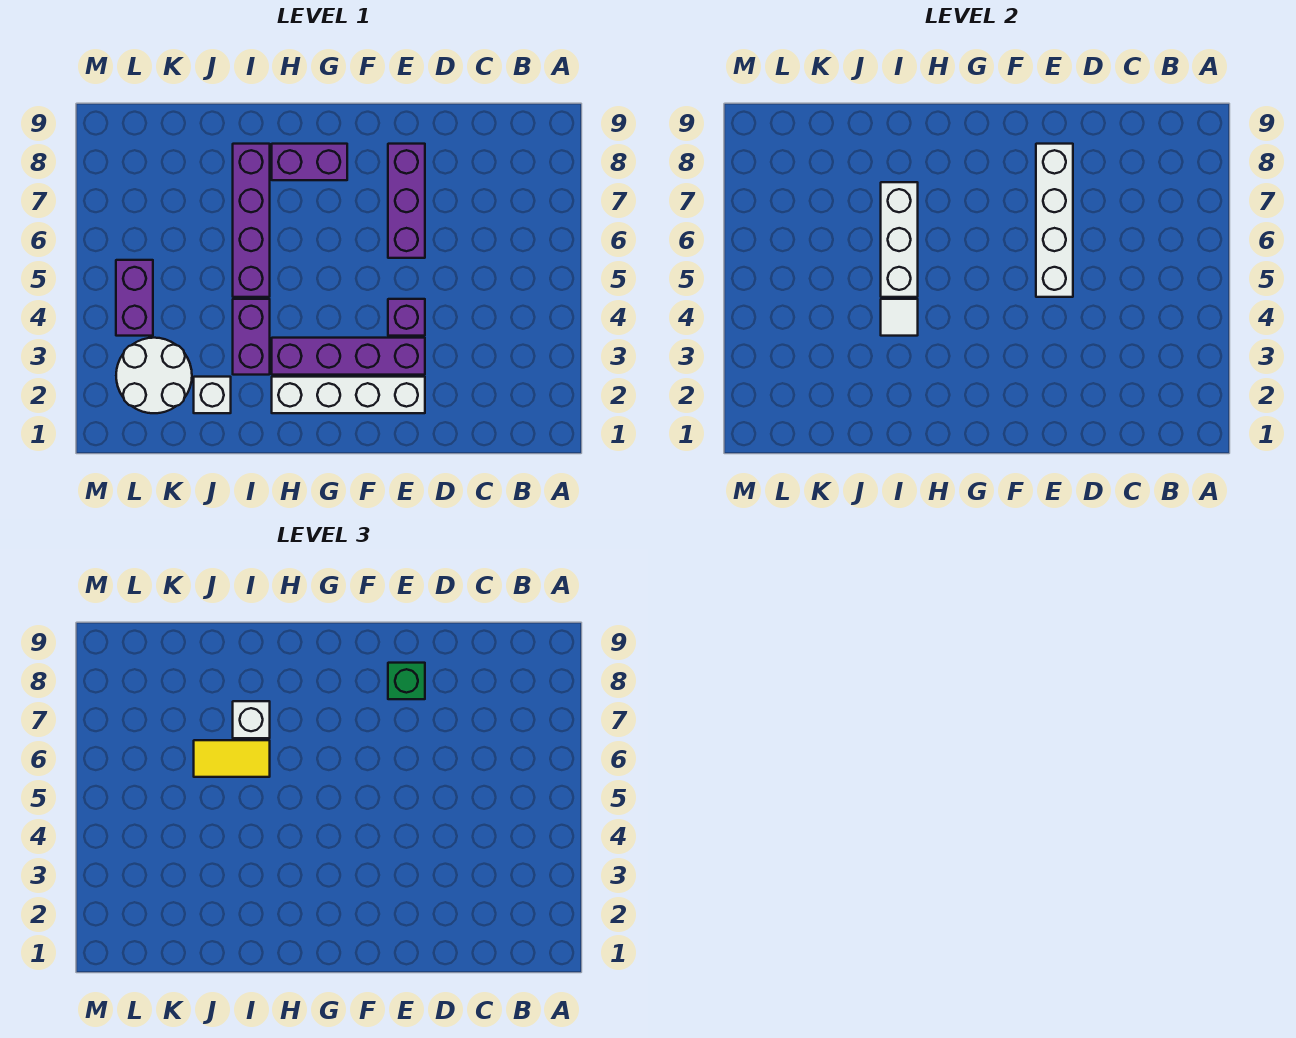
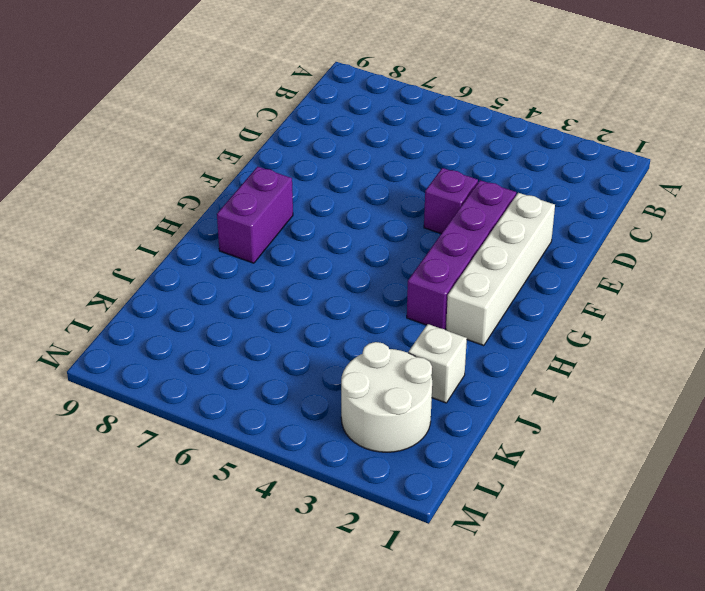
none -> purple brick E6:E8 level 1
none -> purple brick I3:I4 level 1
none -> purple brick I5:I8 level 1

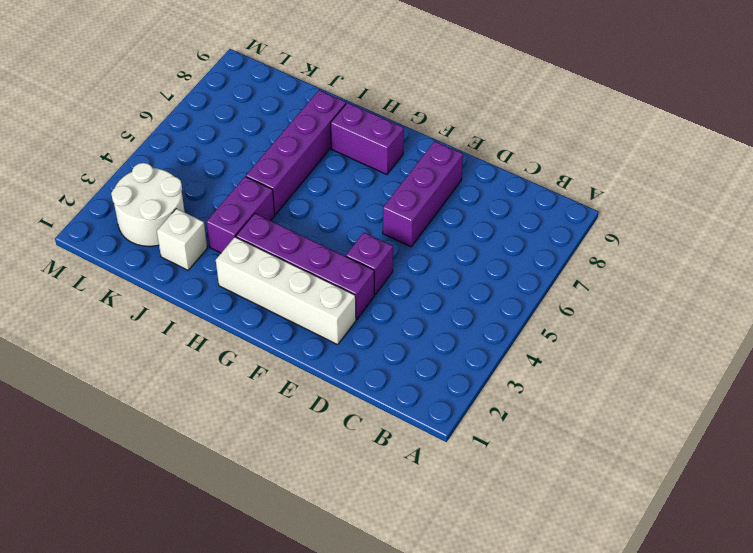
none -> purple brick L4:L5 level 1
none -> white brick E5:E8 level 2
none -> white tile I4 level 2

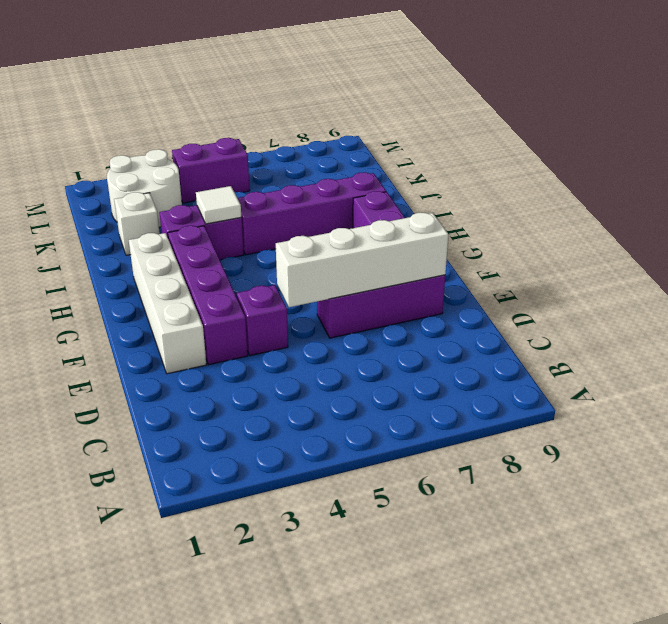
none -> white brick I5:I7 level 2
none -> green brick E8 level 3
none -> yellow tile I6:J6 level 3

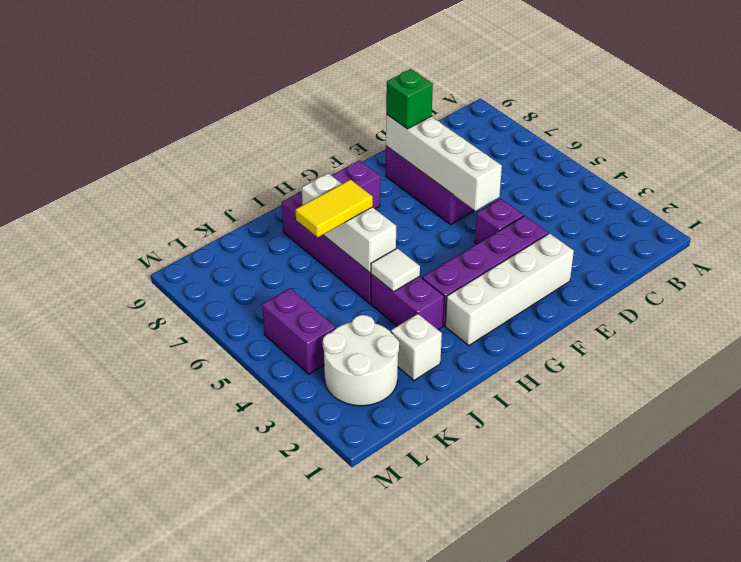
none -> white brick I7 level 3

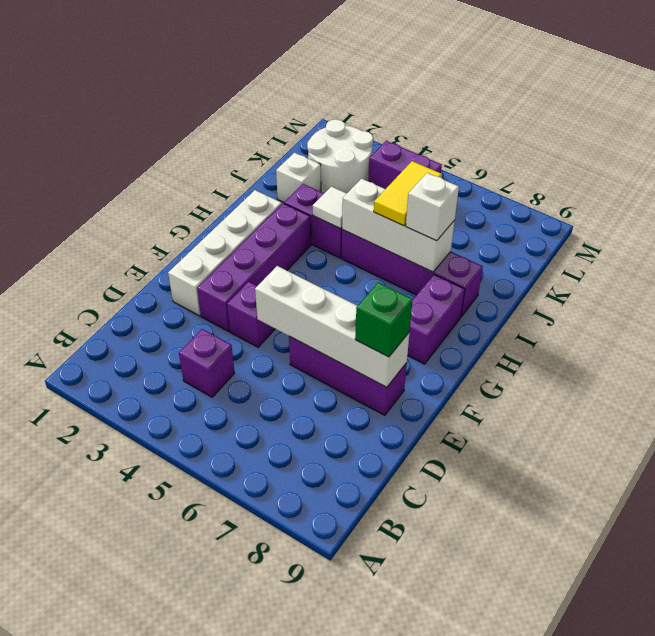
purple brick C4 level 1 -> none

